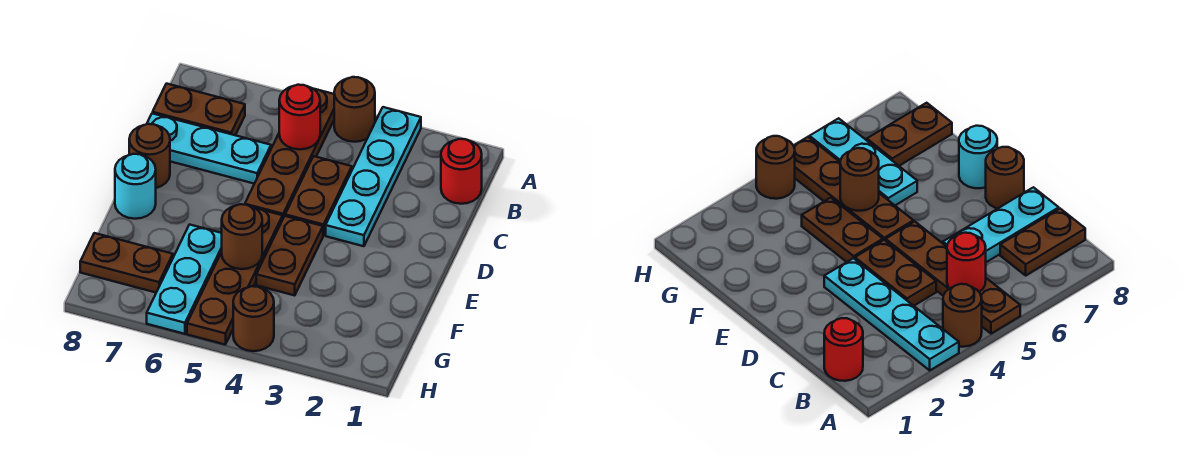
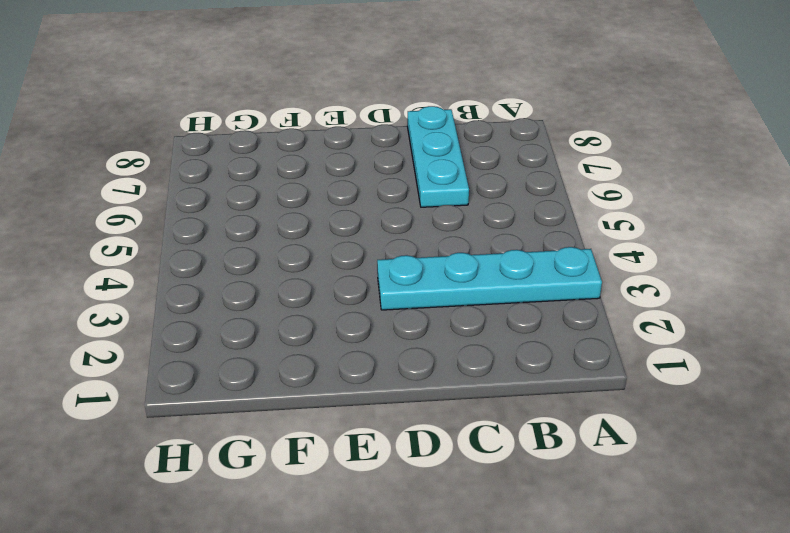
none -> brown round brick A4 level 1
none -> brown plate A5:D5 level 1
none -> red round brick B1 level 1

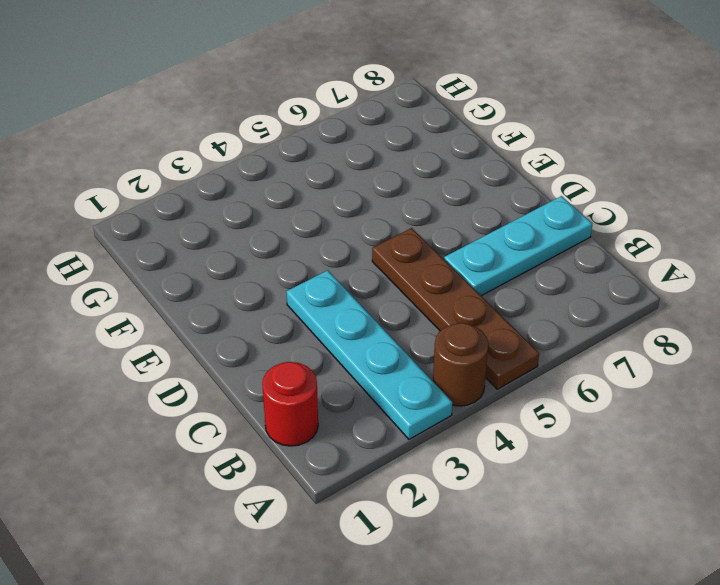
none -> brown plate B7:B8 level 1
none -> brown plate C4:D4 level 1
none -> brown round brick D8 level 1

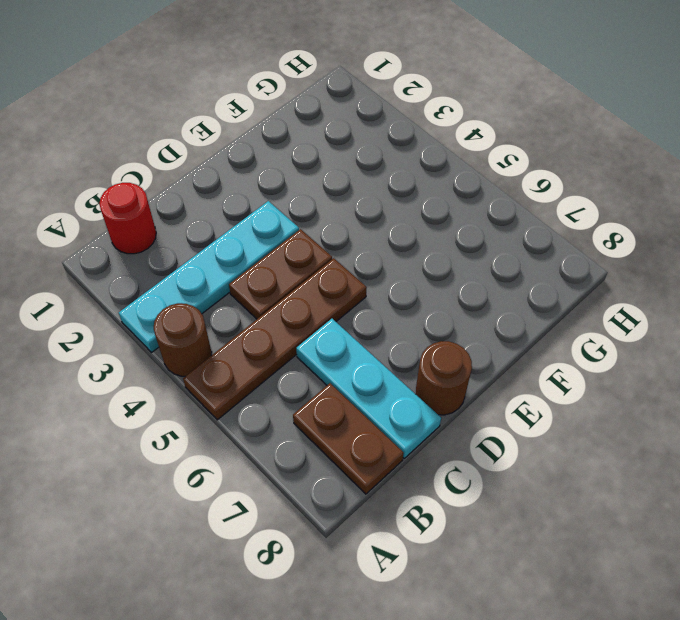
none -> brown plate E4:F4 level 1
none -> brown plate E5:H5 level 1
none -> cyan round brick E8 level 1

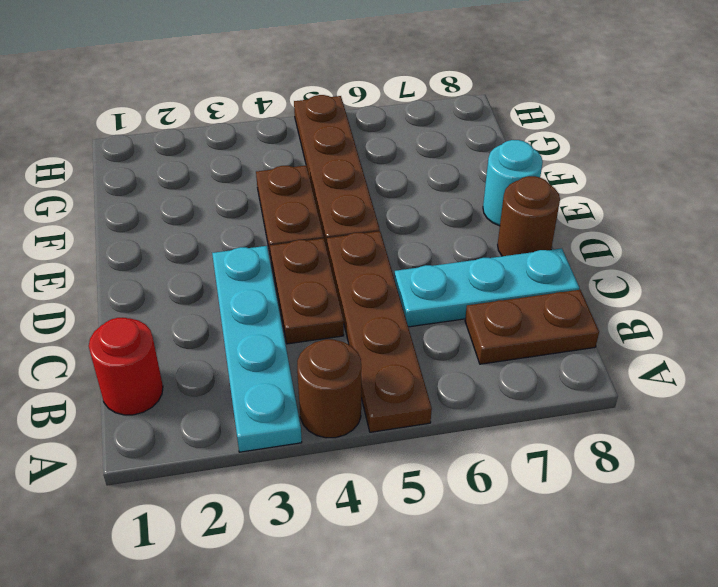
none -> cyan plate F6:H6 level 1
none -> brown plate G7:G8 level 1
none -> brown round brick H4 level 1

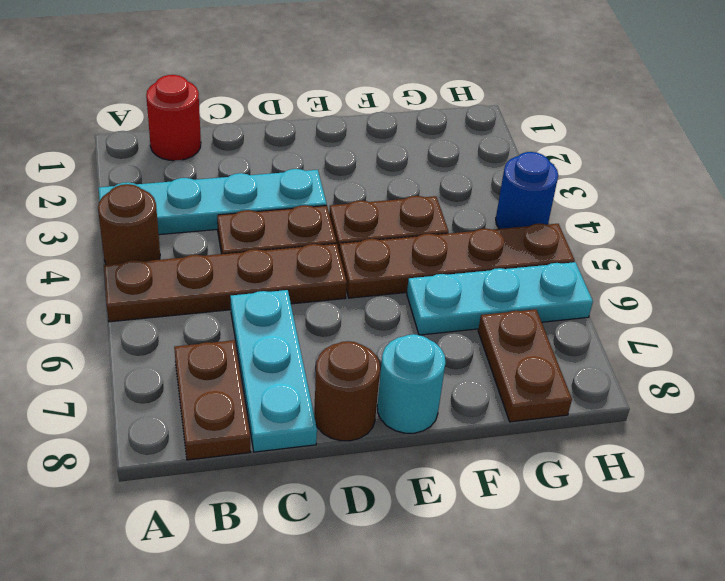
blue round brick H4 level 1 -> brown round brick H4 level 1
none -> red round brick B5 level 2
none -> brown round brick F5 level 2

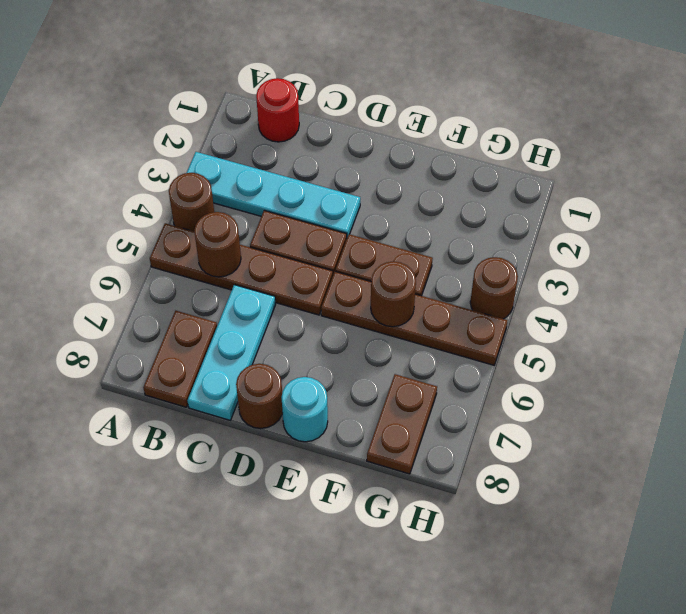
brown round brick B5 level 2 -> red round brick B5 level 2
none -> cyan plate F6:H6 level 1

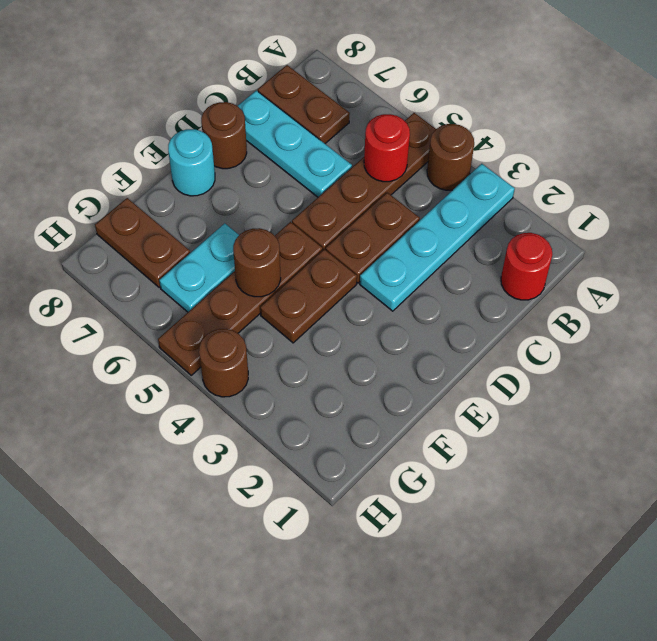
cyan plate F6:G6 level 1 -> cyan plate F6:H6 level 1

